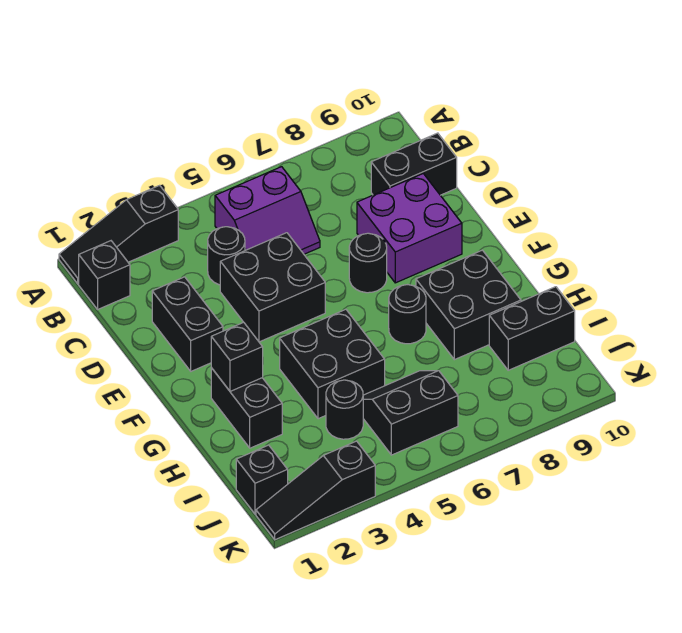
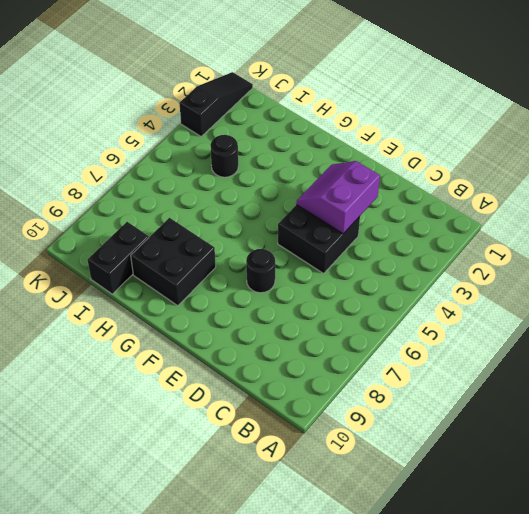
purple slope D3:E4 level 2 top D -> purple slope B5:C6 level 1 top B
none -> black slope A1:A3 level 1 top 3
none -> black brick B1 level 1
none -> black round brick C4 level 1

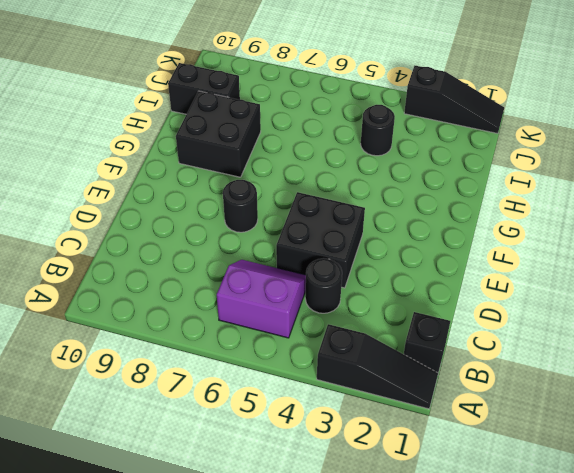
none -> black brick C9:C10 level 1
none -> black brick D2:E2 level 1
none -> purple brick D8:E9 level 1

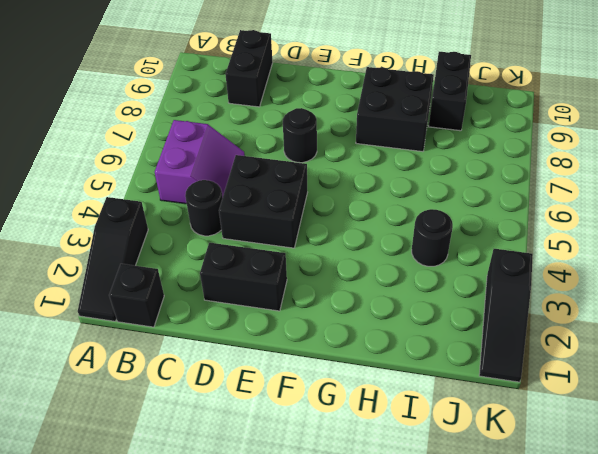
none -> purple brick D8:E9 level 1
none -> black brick G2:H2 level 1
none -> black brick G4:H5 level 1

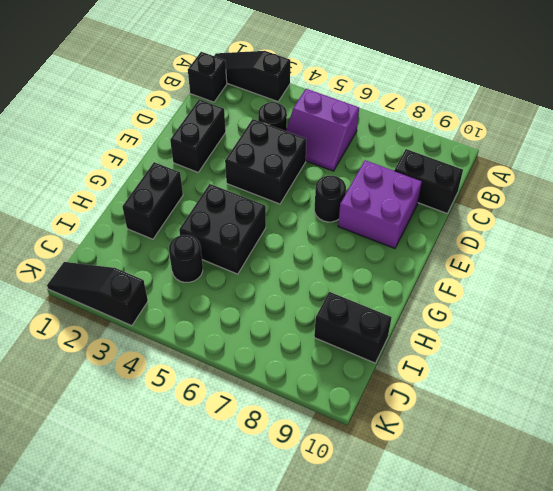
none -> black round brick G7 level 1
none -> black brick G8:H9 level 1
none -> black slope I5:J6 level 1 top J

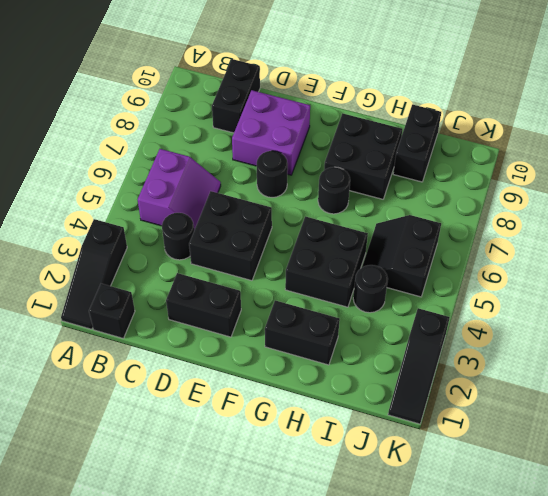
none -> black brick J1 level 1
none -> black brick G2 level 2

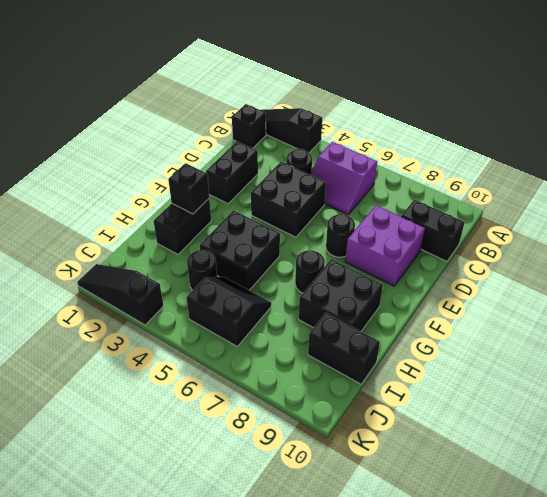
none -> black brick J1 level 1

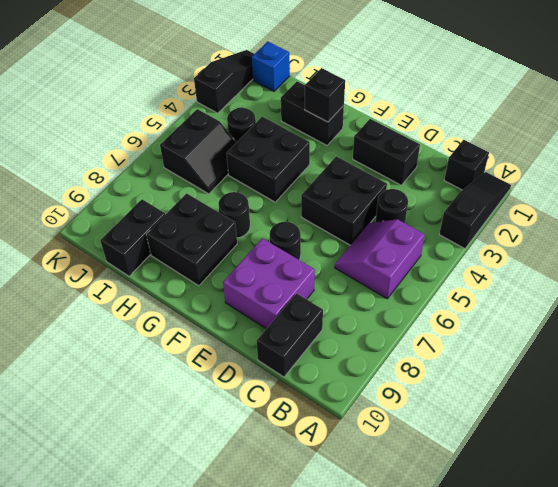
blue brick J1 level 1 -> black brick J1 level 1

